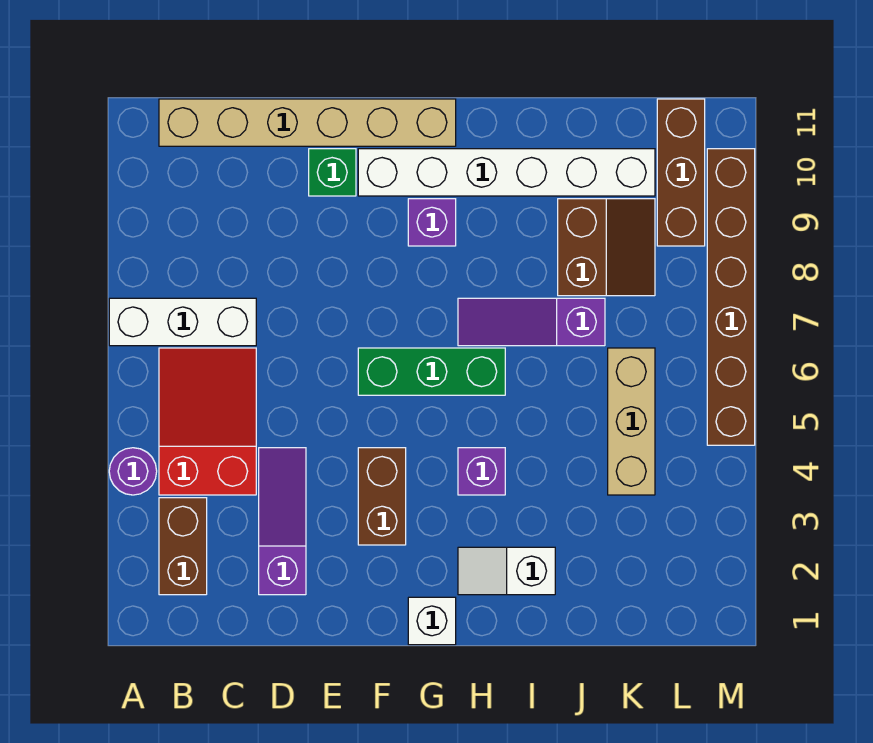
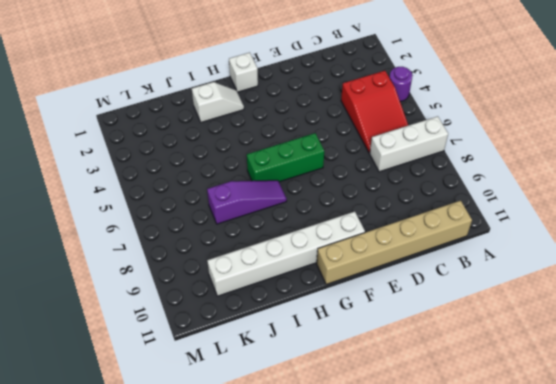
none -> brown brick B2:B3 level 1
none -> purple slope D2:D4 level 1 top 2
none -> green brick E10 level 1

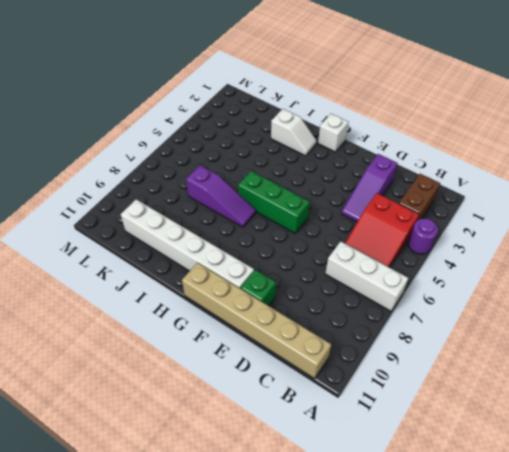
none -> brown brick F3:F4 level 1
none -> purple brick G9 level 1
none -> purple brick H4 level 1

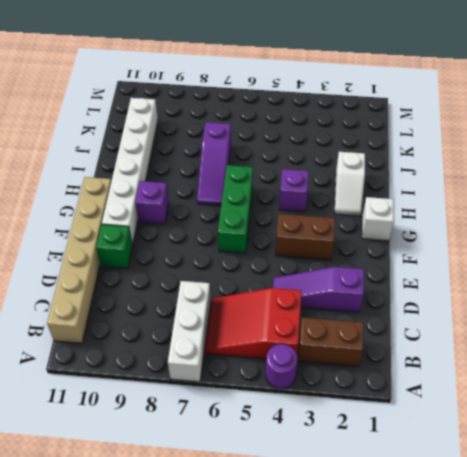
none -> brown slope J8:K9 level 1 top J
none -> tan brick K4:K6 level 1
none -> brown brick L9:L11 level 1

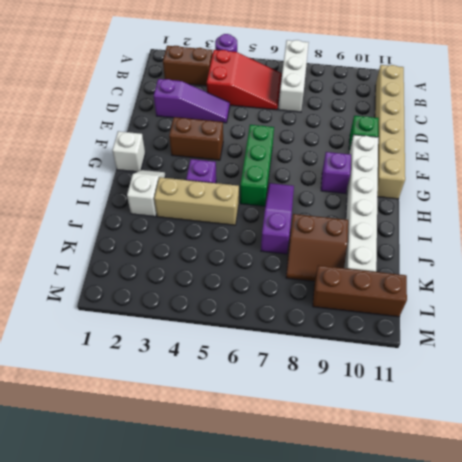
tan brick I3:I5 level 1 -> tan brick K4:K6 level 1
none -> brown brick M5:M10 level 1

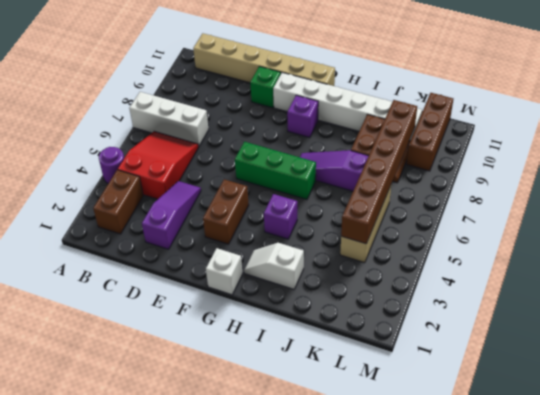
brown brick K4:K9 level 2 -> brown brick M5:M10 level 1

